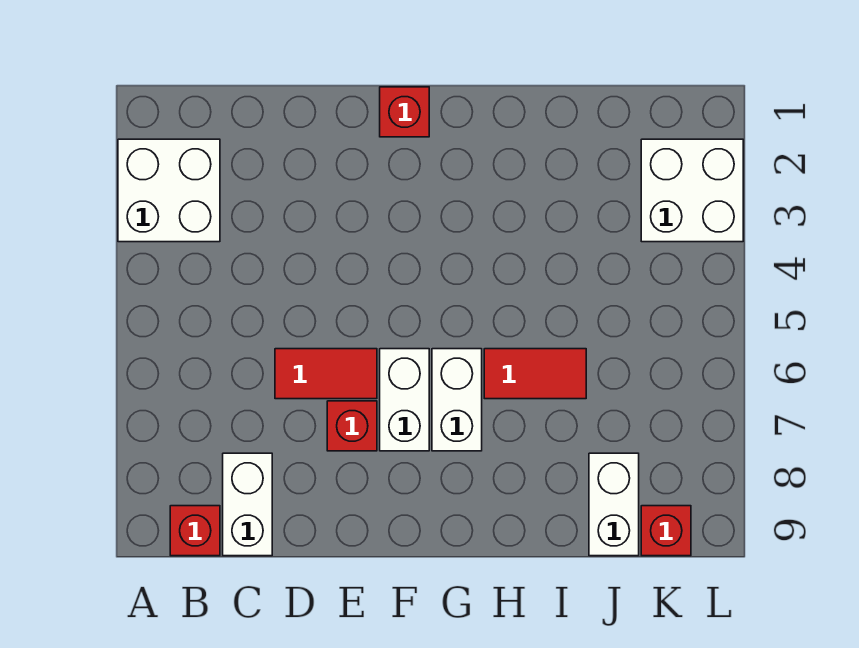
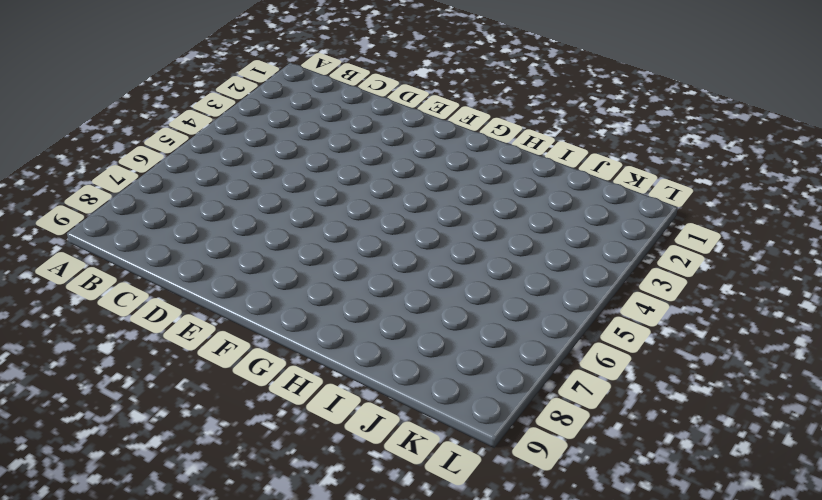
none -> white brick A2:B3 level 1
none -> red brick B9 level 1
none -> white brick C8:C9 level 1

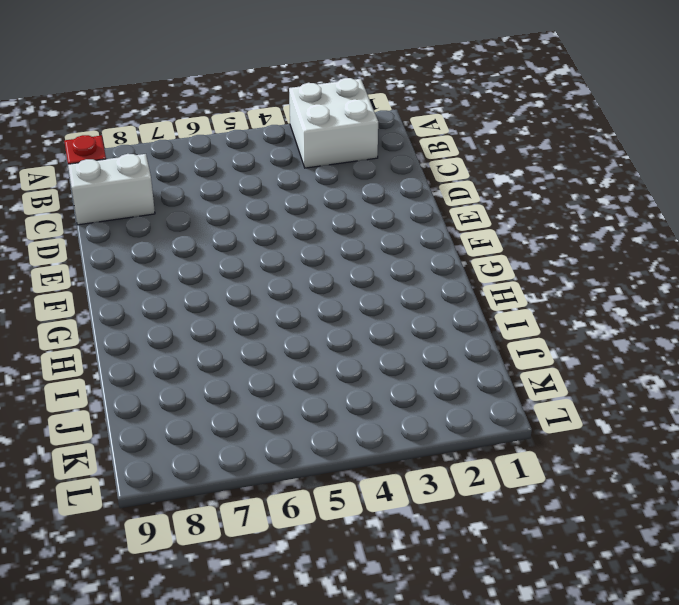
none -> red tile D6:E6 level 1
none -> red brick E7 level 1
none -> red brick F1 level 1

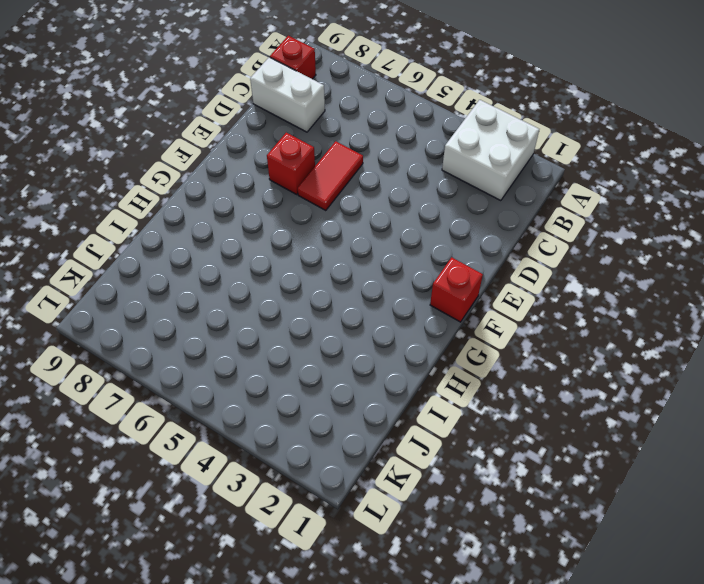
none -> white brick F6:F7 level 1
none -> white brick G6:G7 level 1
none -> red tile H6:I6 level 1

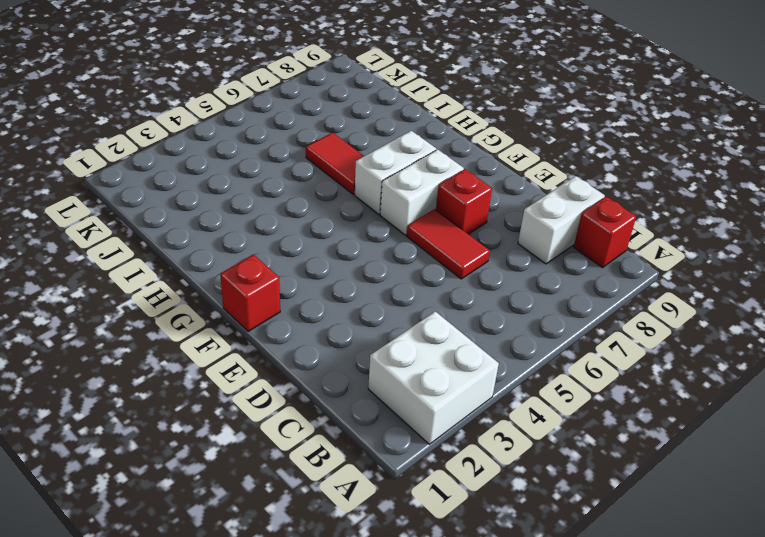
none -> white brick J8:J9 level 1
none -> white brick K2:L3 level 1
none -> red brick K9 level 1

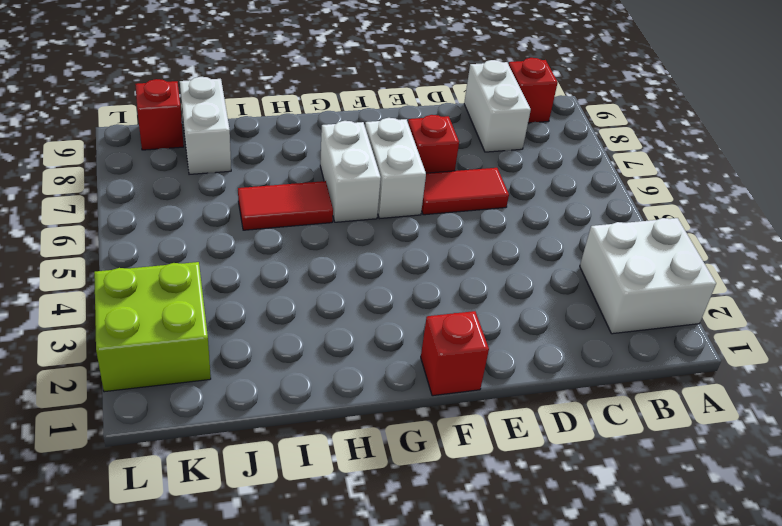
lime brick K2:L3 level 1 -> white brick K2:L3 level 1

